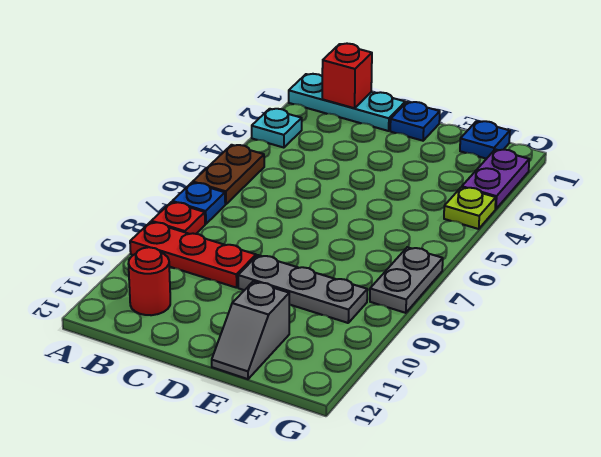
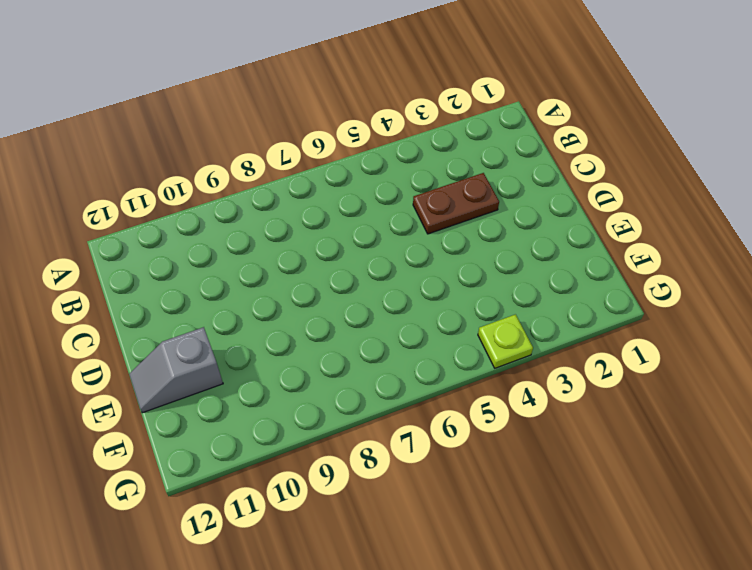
brown plate C3:C4 level 1 -> brown plate A5:A6 level 1
none -> cyan plate A1:C1 level 1
none -> cyan plate A3 level 1
none -> blue plate A7 level 1

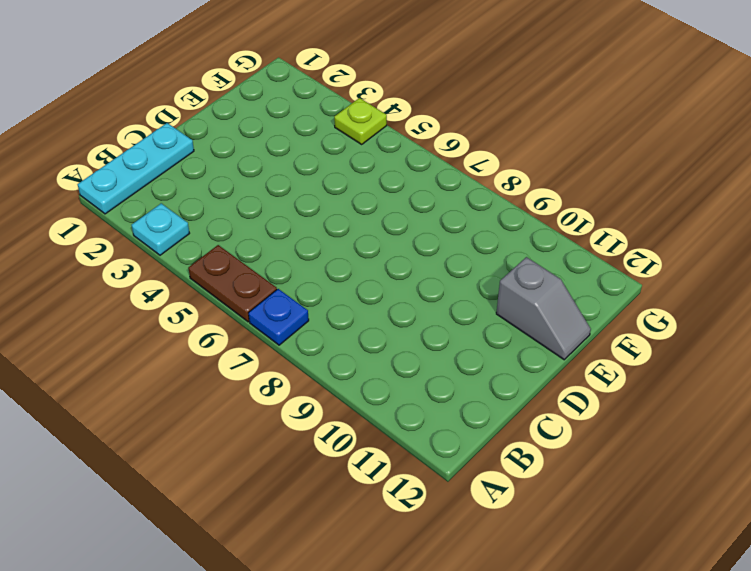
none -> red plate A8 level 1
none -> red plate A9:C9 level 1
none -> red round brick B11 level 1

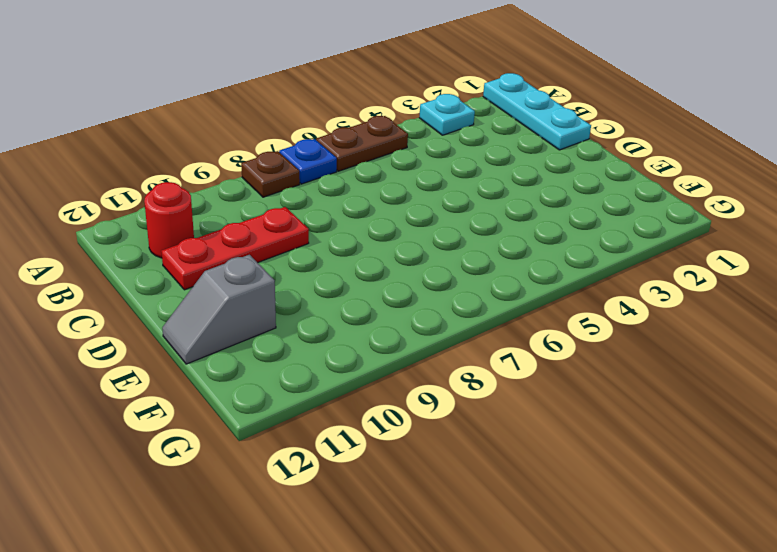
brown plate A8 level 1 -> red plate A8 level 1
red plate C9:C11 level 1 -> red plate A9:C9 level 1
none -> blue plate D1 level 1
none -> grey plate D9:F9 level 1
none -> blue plate F1 level 1

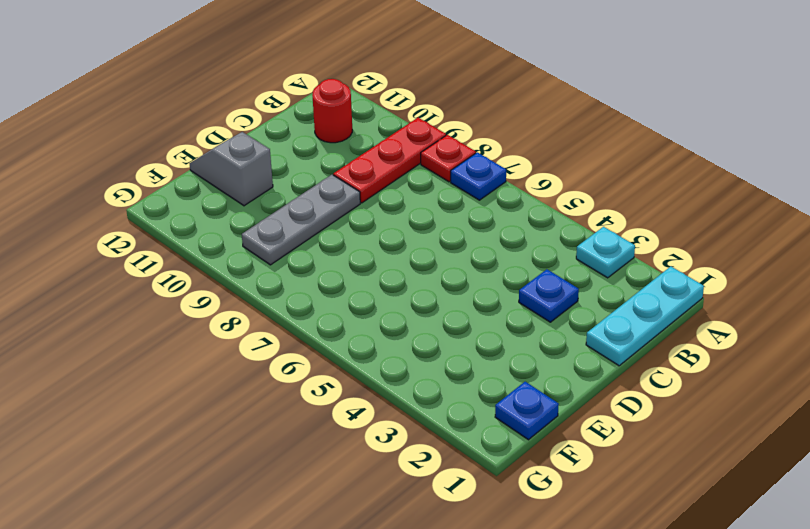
blue plate C3 level 1 -> blue plate D1 level 1
none -> brown plate A5:A6 level 1
none -> purple plate G2:G3 level 1
none -> lime plate G4 level 1

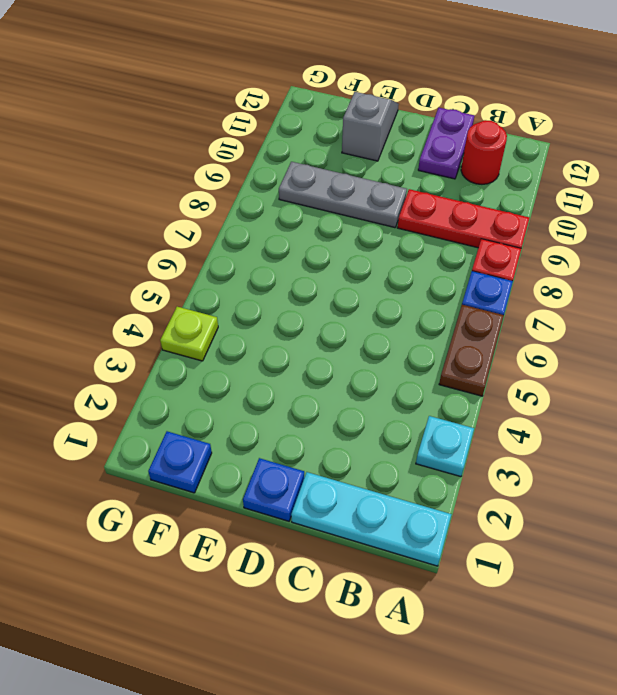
purple plate C11:C12 level 1 -> purple plate G2:G3 level 1
none -> grey plate G7:G8 level 1
none -> red brick B1 level 2

